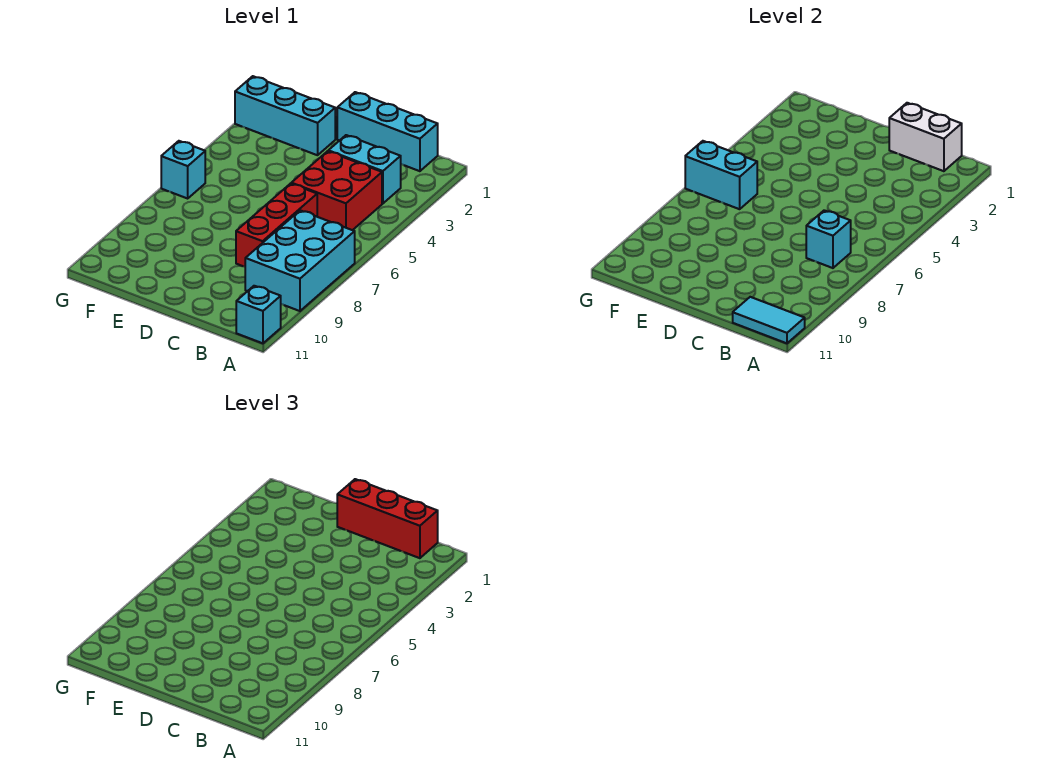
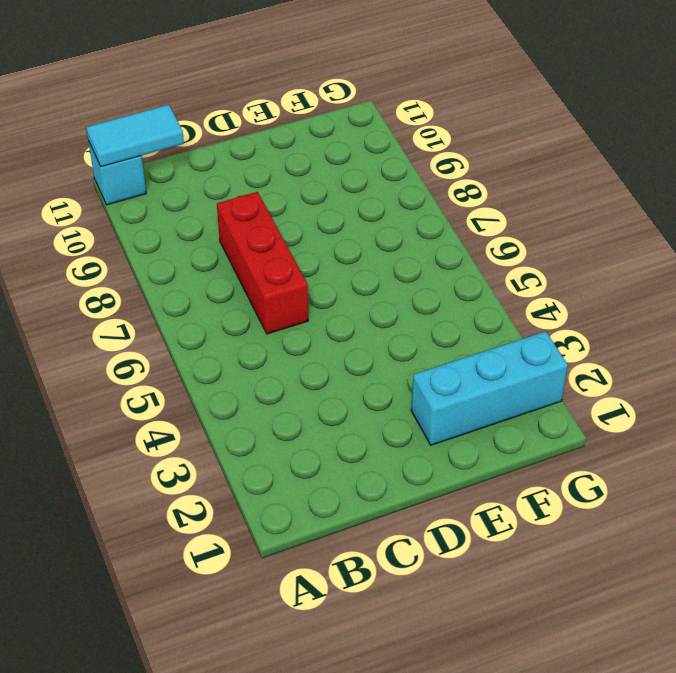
none -> cyan brick A7:B9 level 1
none -> cyan brick B1:D1 level 1
none -> cyan brick B3:C3 level 1

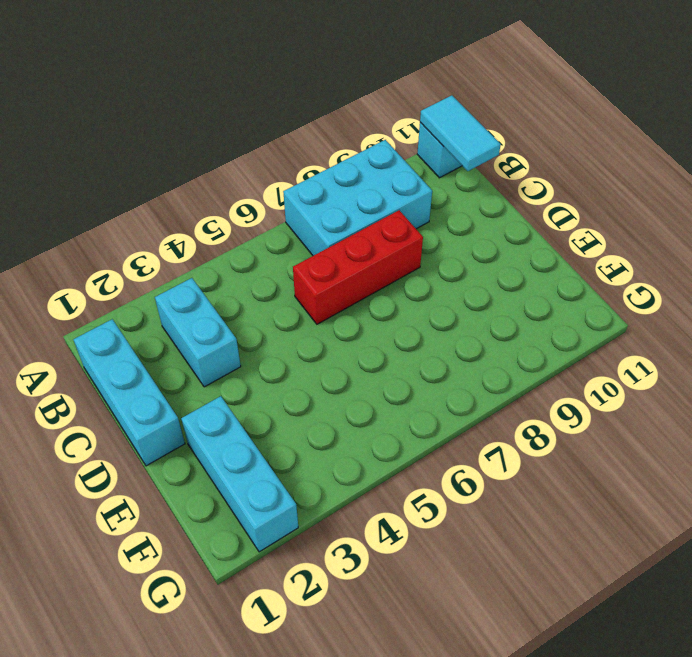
none -> red brick B4:C5 level 1
none -> cyan brick G6 level 1
none -> white brick B1:C1 level 2

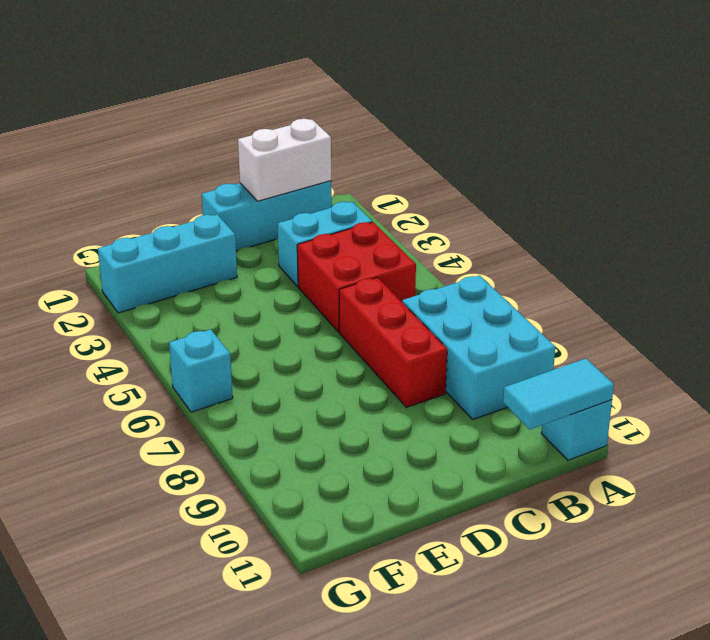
none -> cyan brick B7 level 2
none -> cyan brick F6:G6 level 2
none -> red brick B1:D1 level 3

